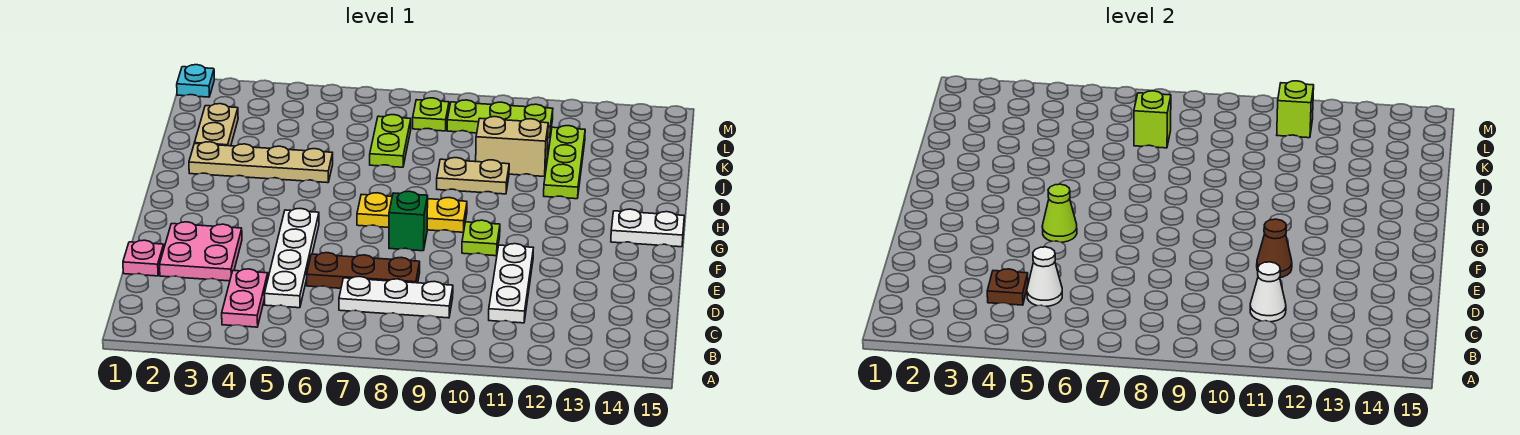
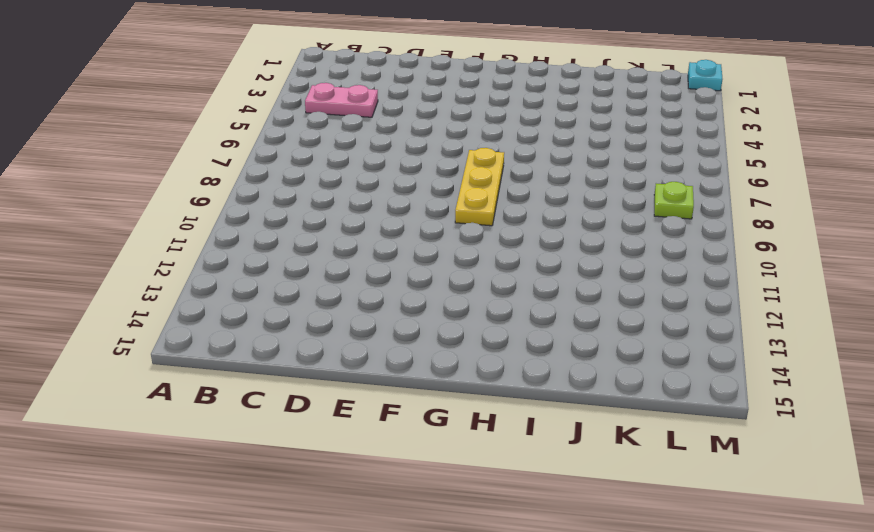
none -> white plate C5:F5 level 1
none -> white plate C7:C9 level 1
none -> white plate C11:E11 level 1

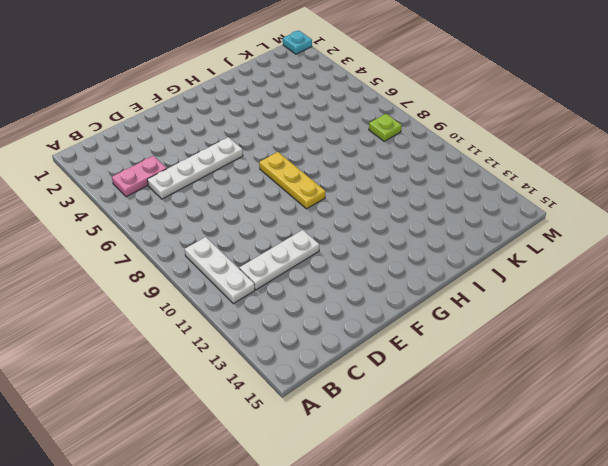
white plate B9:B11 level 1 -> white plate C7:C9 level 1
none -> pink plate D1 level 1
none -> pink plate D2:E3 level 1
none -> brown plate D6:D8 level 1

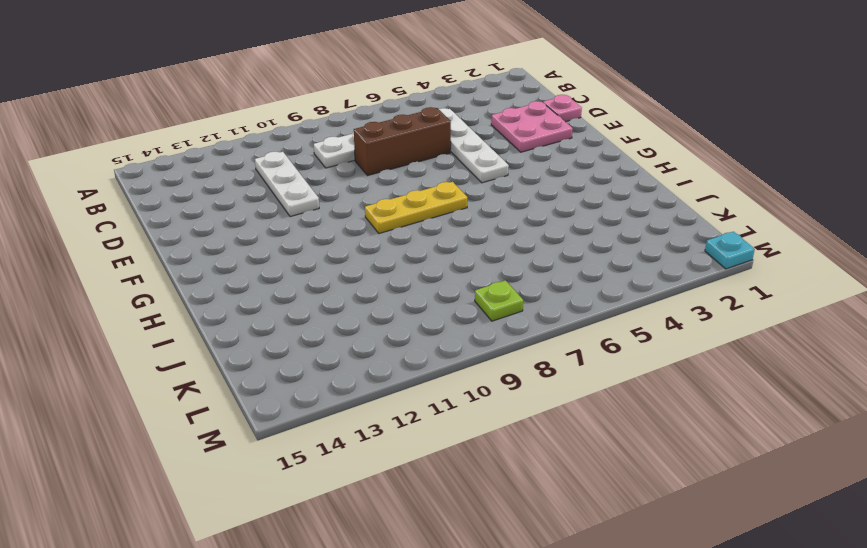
brown brick D6:D8 level 1 -> brown plate D6:D8 level 1
none -> pink plate B4:C4 level 1
none -> green brick F8 level 1
none -> lime plate F10 level 1

